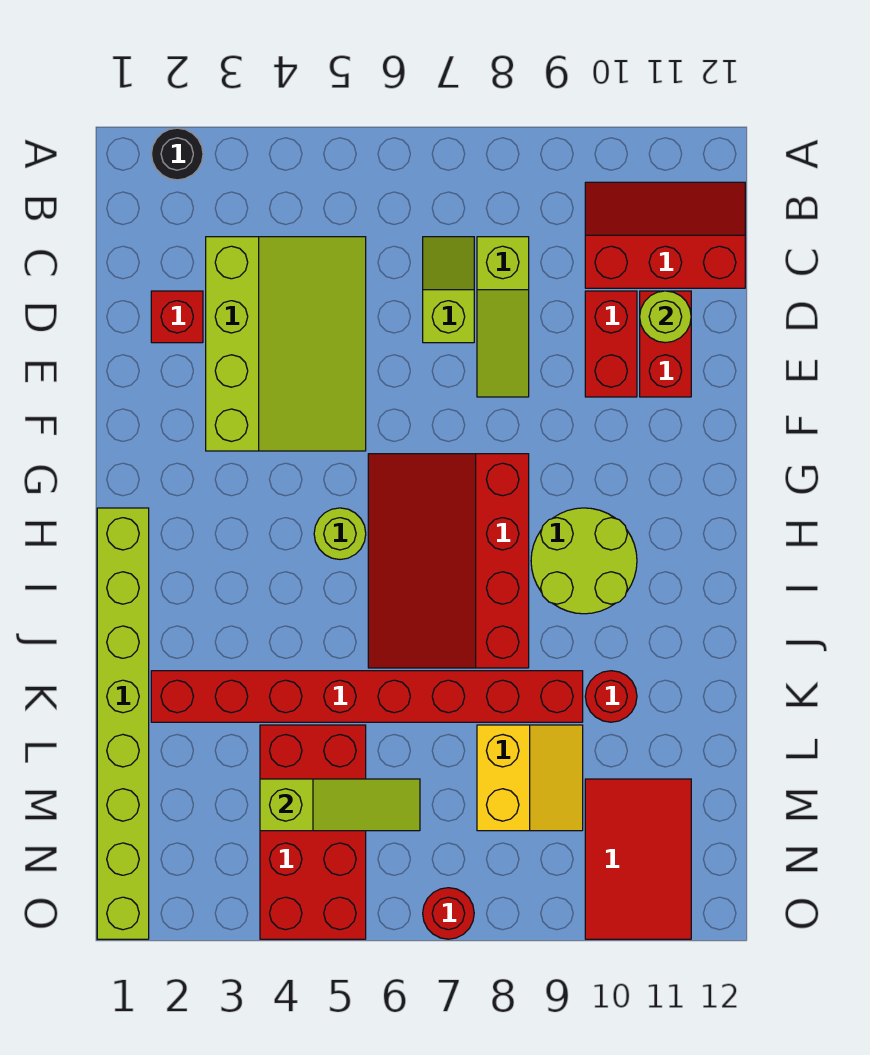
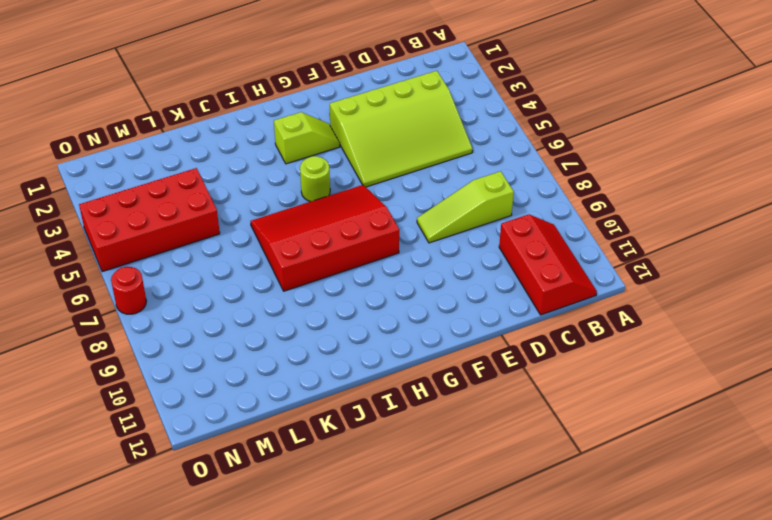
lime slope G3:H3 level 1 top H -> lime slope C7:D7 level 1 top D
none -> black round brick A2 level 1
none -> red brick D2 level 1
none -> red brick D10:E10 level 1

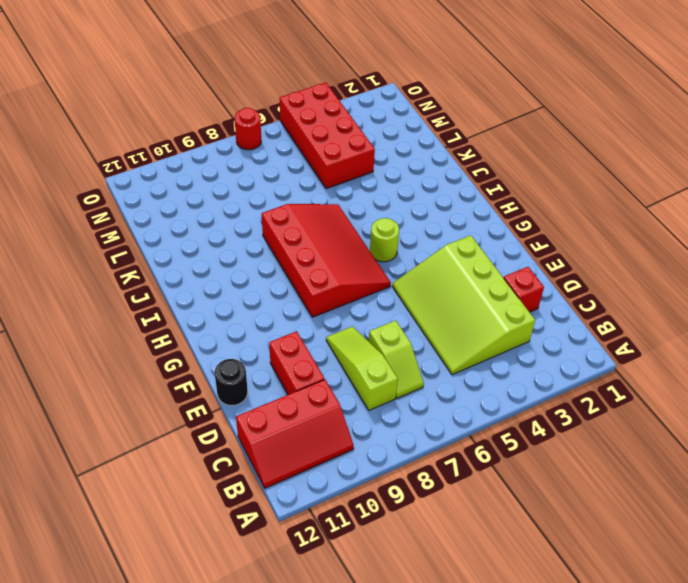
black round brick E12 level 1 -> black round brick A2 level 1
none -> red brick D11:E11 level 1
none -> lime brick H1:O1 level 1
none -> lime round brick H9:I10 level 1

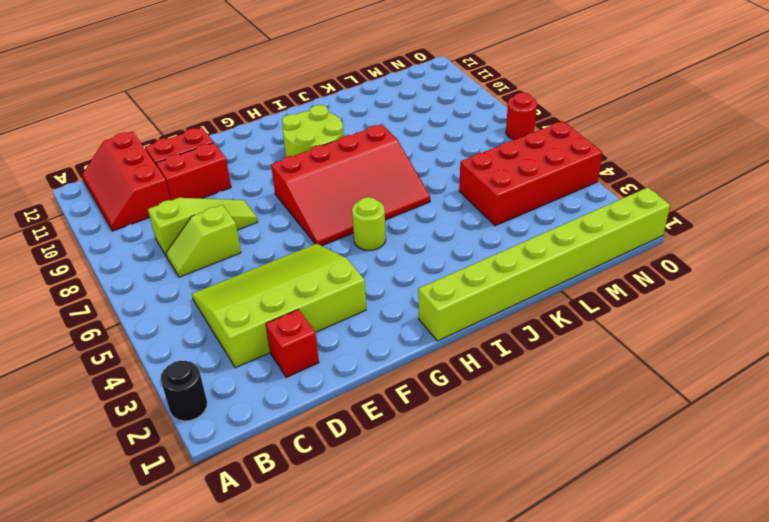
none -> red brick K2:K9 level 1
none -> red round brick K10 level 1
none -> yellow slope L8:M9 level 1 top 8

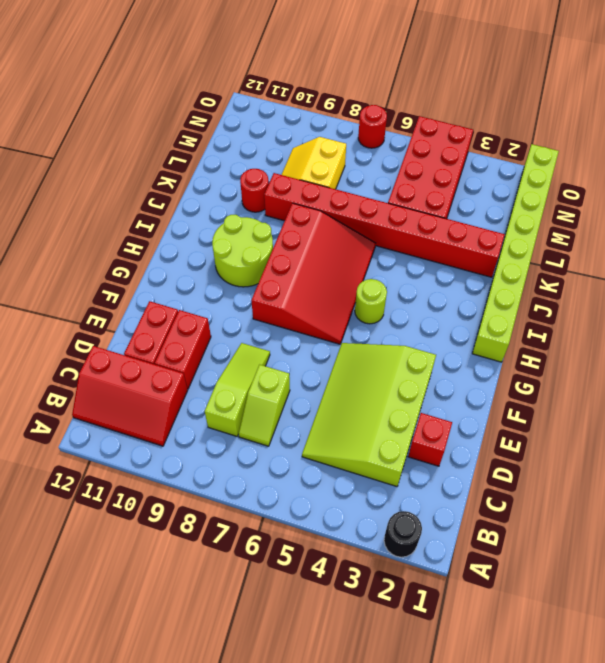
none -> red tile M10:O11 level 1
none -> lime round brick D11 level 2
none -> lime slope M4:M6 level 2 top 4

